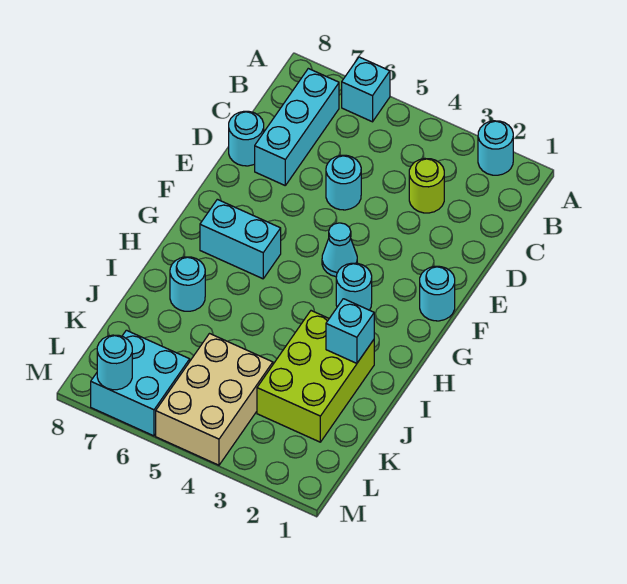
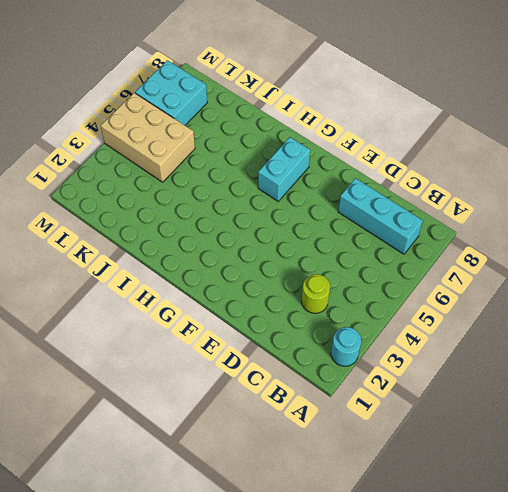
none -> cyan brick A6 level 1
none -> cyan round brick D5 level 1
none -> cyan round brick D8 level 1

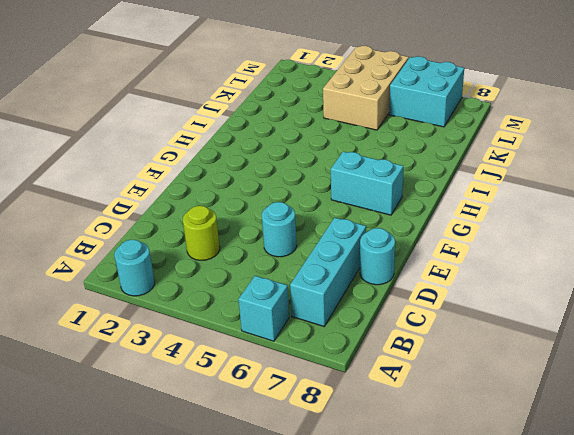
none -> cyan round brick F1 level 1
none -> cyan cone F4 level 1
none -> cyan round brick G3 level 1

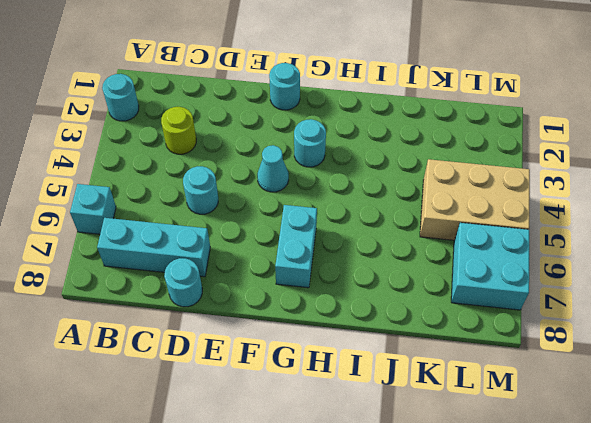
none -> lime brick I2:K3 level 1
none -> cyan round brick I7 level 1
none -> cyan brick I2 level 2

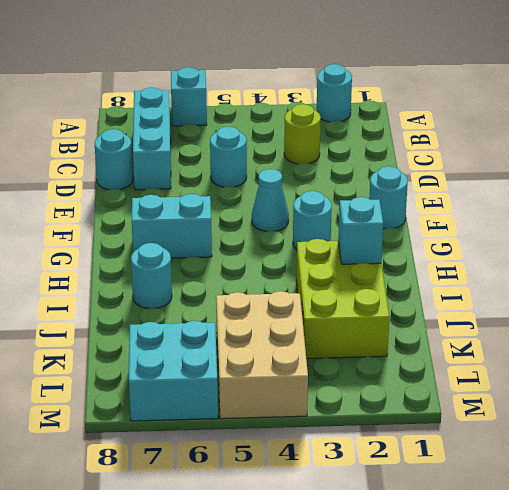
none -> cyan round brick M7 level 2

